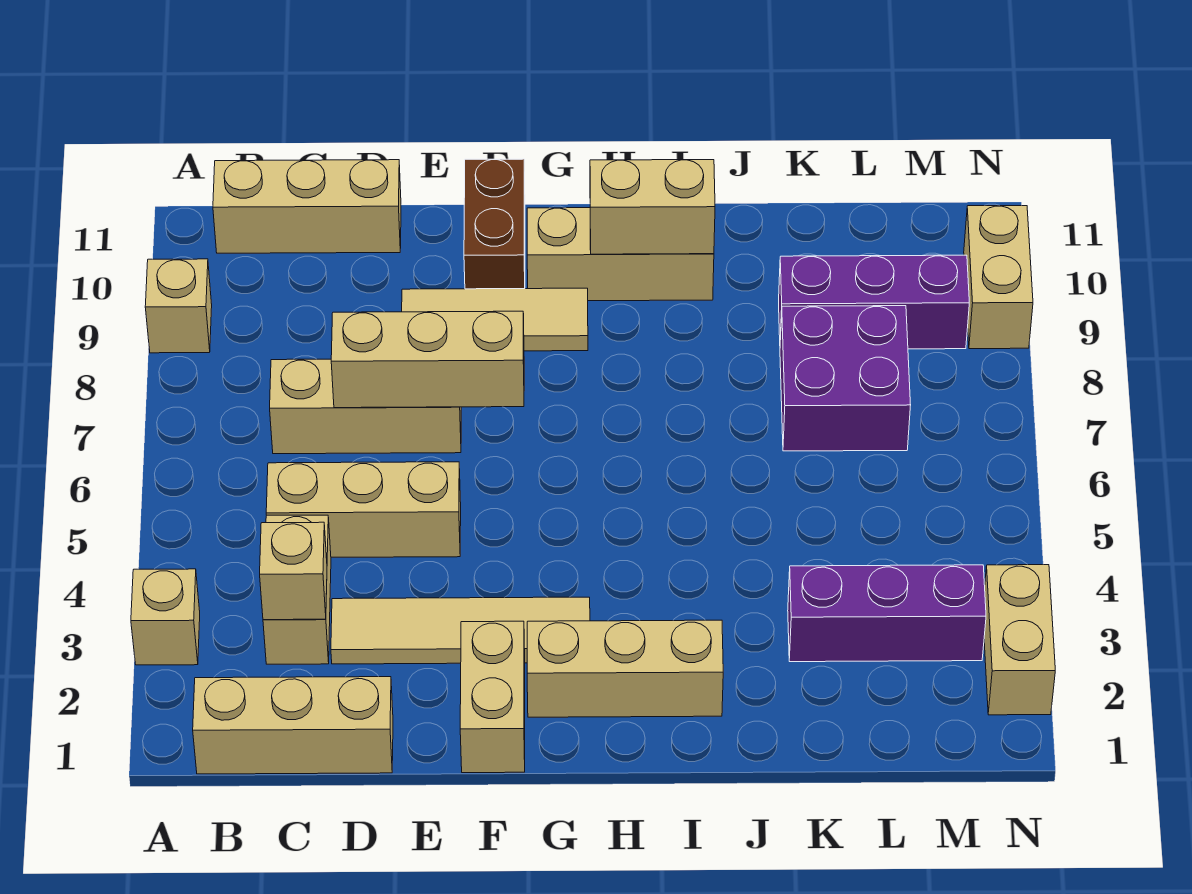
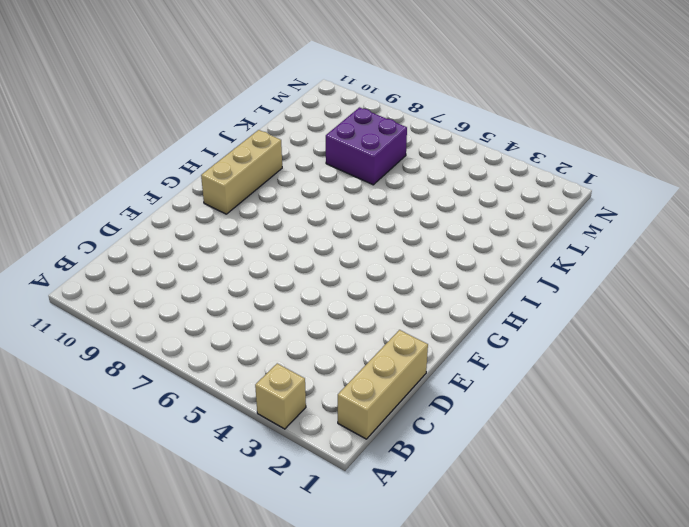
none -> tan brick A9 level 1
none -> tan brick B11:D11 level 1
none -> tan brick C3:C4 level 1

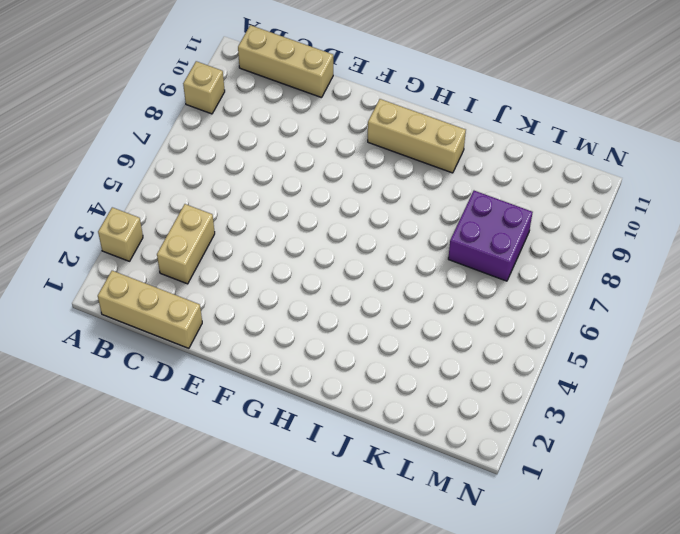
none -> tan brick C5:E5 level 1
none -> tan brick C7:E7 level 1
none -> tan tile D3:G3 level 1

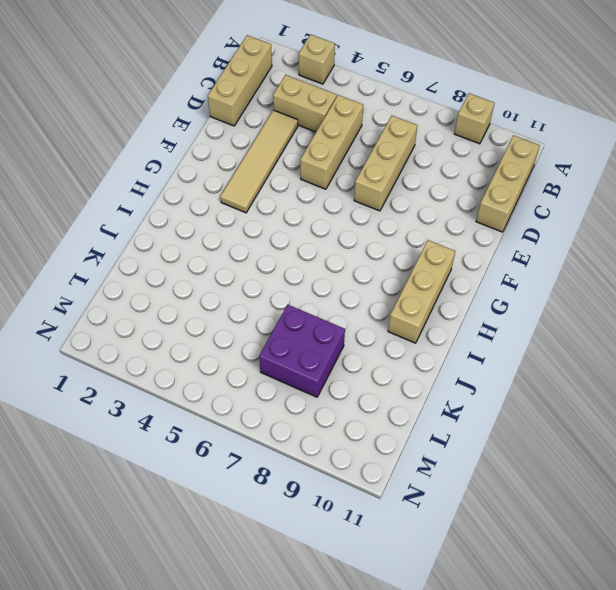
none -> tan tile E9:G9 level 1
none -> tan brick F1:F2 level 1
none -> brown brick F10:F11 level 1

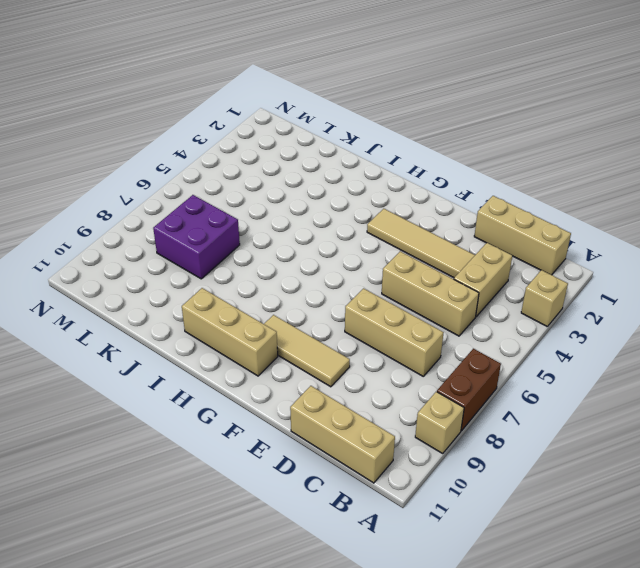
brown brick A7:A8 level 1 -> brown brick F10:F11 level 1
none -> tan brick F1:F2 level 1
none -> tan brick G2:I2 level 1
none -> purple brick K3:M3 level 1

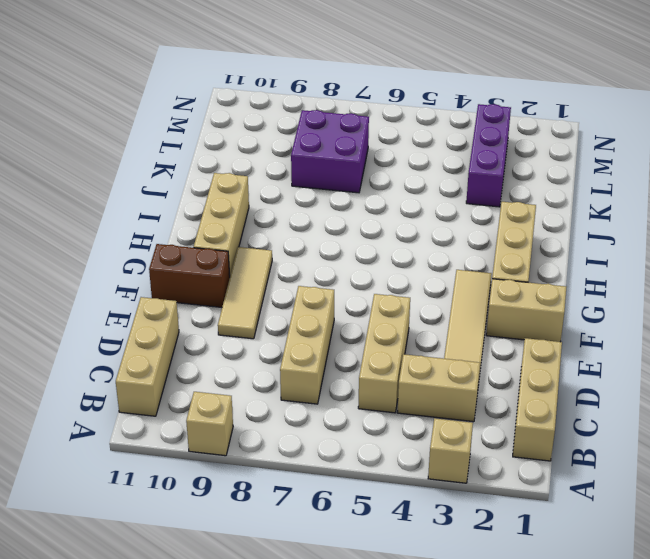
none -> purple brick K9:M9 level 1
none -> tan brick N2:N3 level 1
none -> tan brick N9:N10 level 1

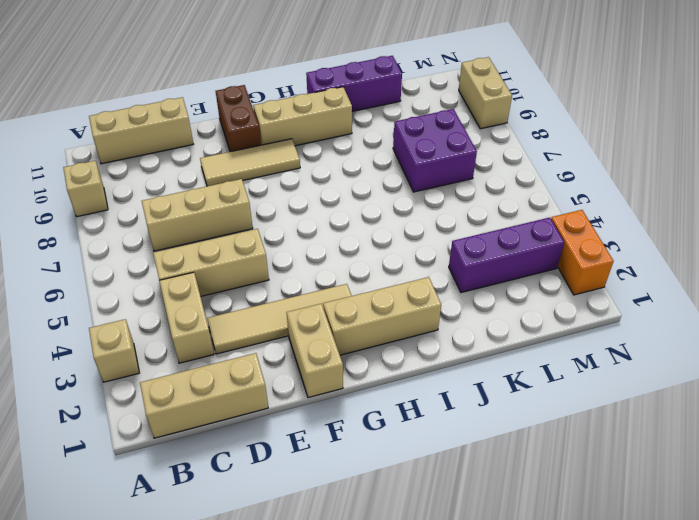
purple brick I11:K11 level 1 -> purple brick K9:M9 level 1
orange brick N2:N3 level 1 -> tan brick N2:N3 level 1
none -> tan brick C3 level 2
none -> tan brick D7:F7 level 2
none -> tan brick H10:I10 level 2

